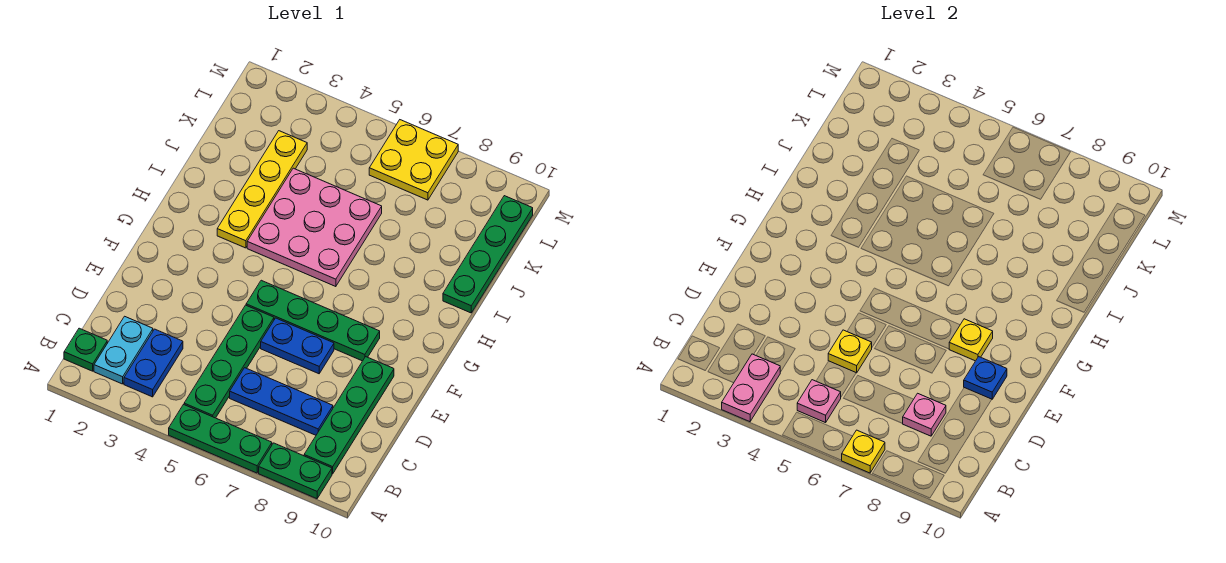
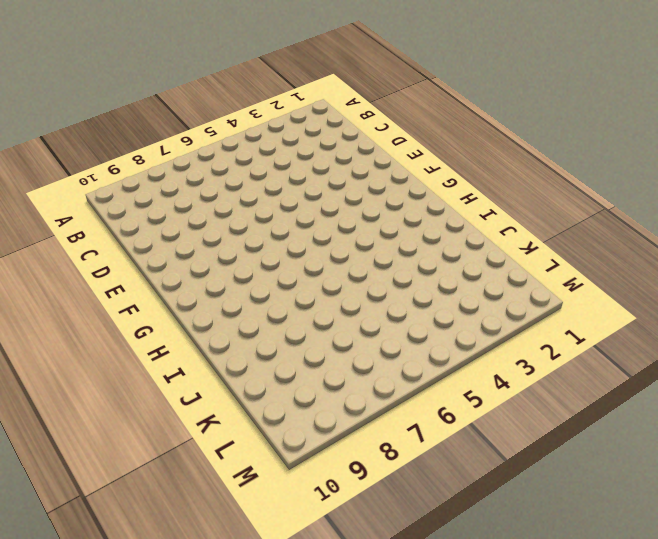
none -> green plate A5:A7 level 1
none -> green plate A8:A9 level 1
none -> green plate B1 level 1

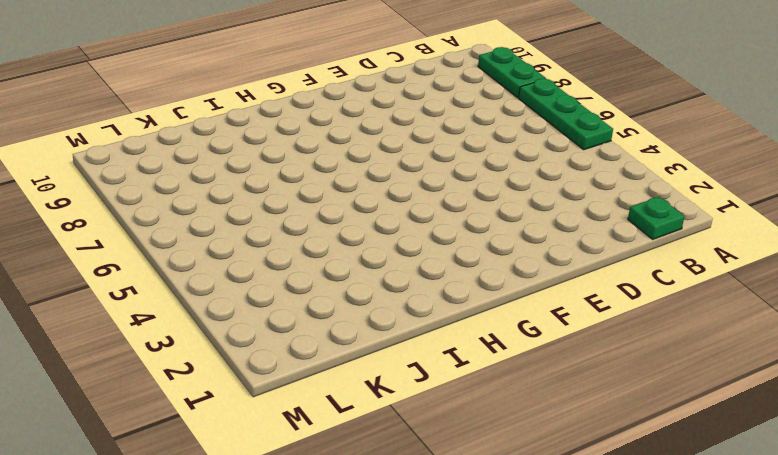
none -> cyan plate B2:C2 level 1
none -> blue plate B3:C3 level 1
none -> green plate B5:E5 level 1

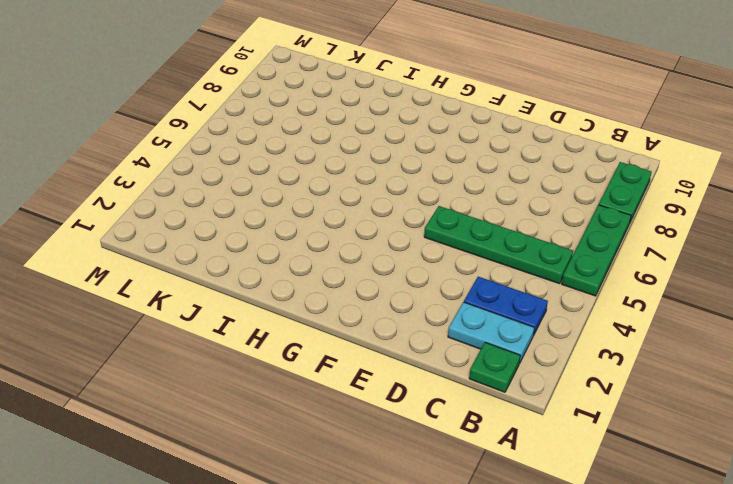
none -> green plate B9:E9 level 1
none -> blue plate C6:C8 level 1
none -> blue plate E6:E7 level 1

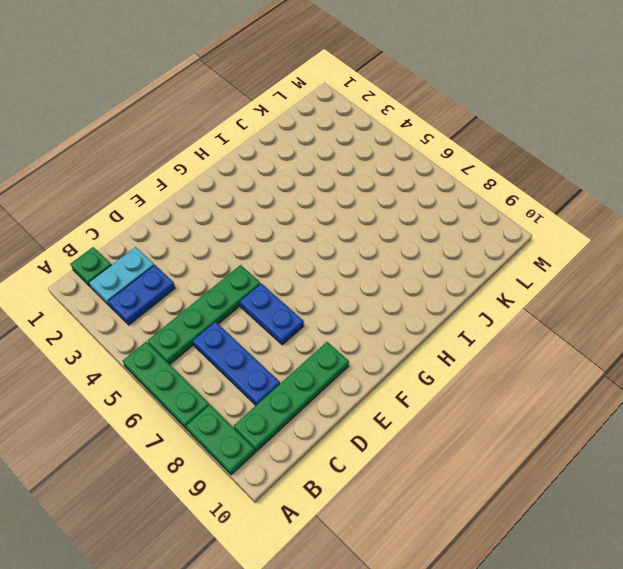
none -> green plate F5:F8 level 1
none -> yellow plate H3:K3 level 1
none -> pink plate H4:J6 level 1

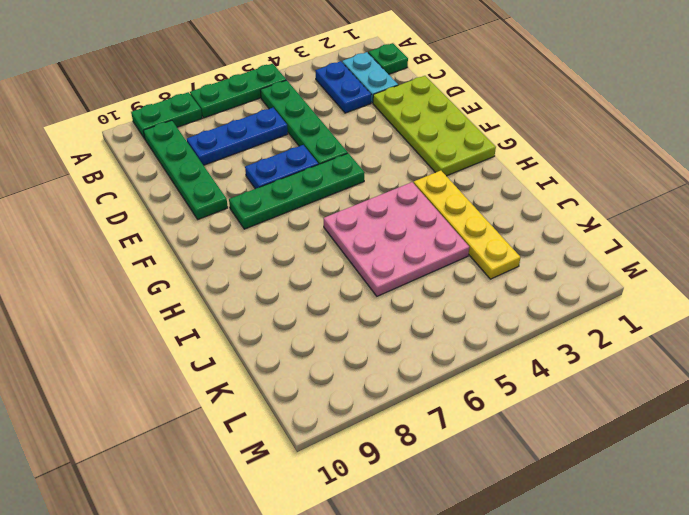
lime plate D1:G2 level 1 -> none
none -> green plate I10:L10 level 1
none -> yellow plate L6:M7 level 1
none -> pink plate A3:B3 level 2

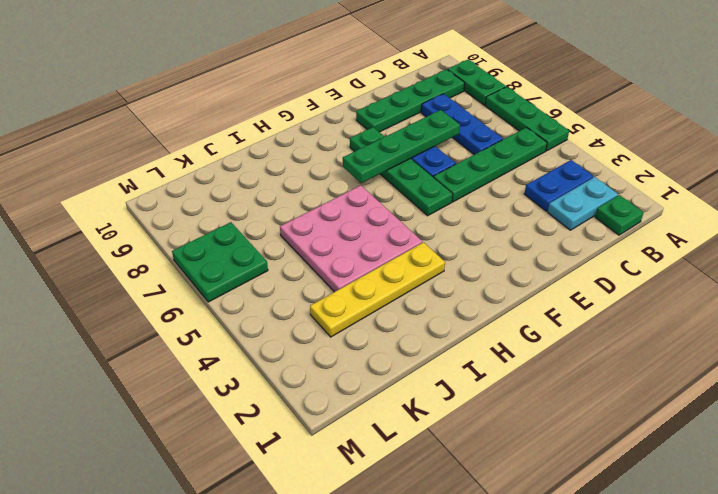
green plate D7:G7 level 2 -> green plate I10:L10 level 1
green plate L6:M7 level 1 -> yellow plate L6:M7 level 1
none -> pink plate A3:B3 level 2
none -> yellow plate A7 level 2
none -> pink plate B5 level 2

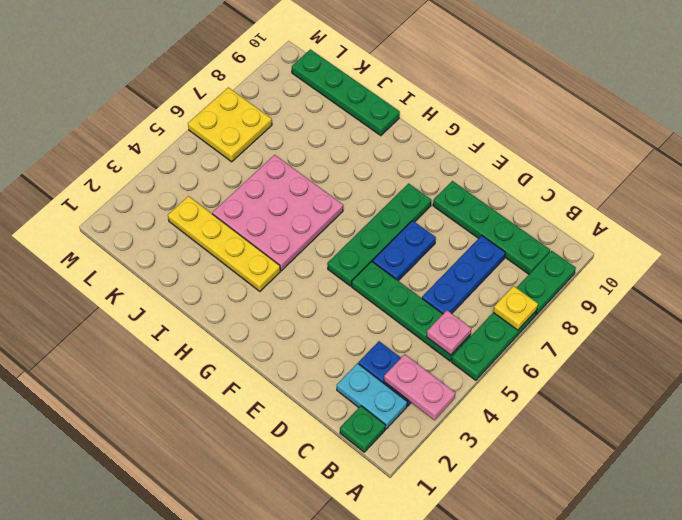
none -> pink plate C8 level 2
none -> yellow plate D5 level 2
none -> blue plate E9 level 2

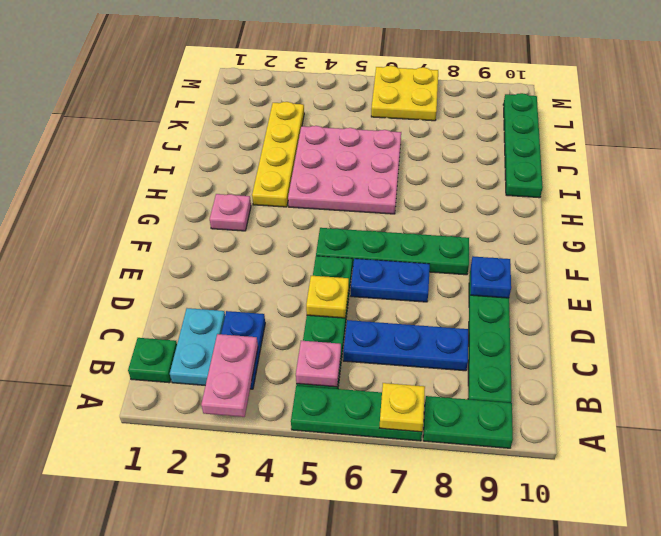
pink plate G2 level 1 -> pink plate C8 level 2
none -> yellow plate F8 level 2

